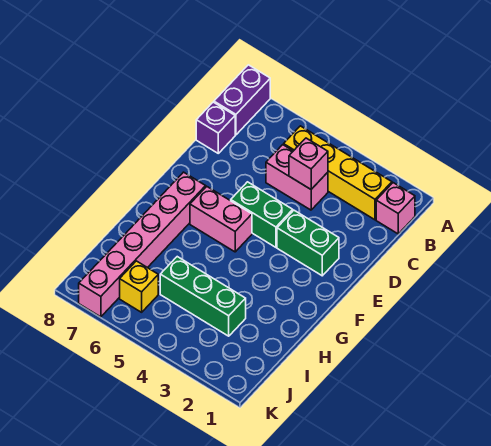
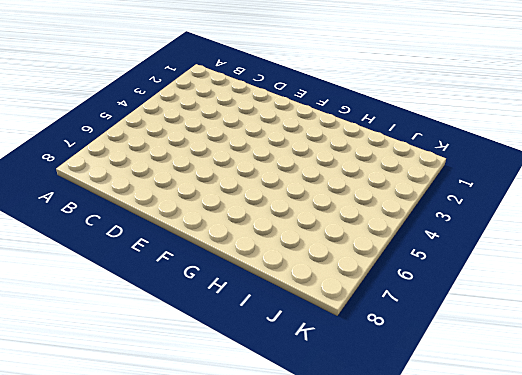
none -> purple brick A8:B8 level 1
none -> pink brick B1 level 1
none -> yellow brick B2:B5 level 1

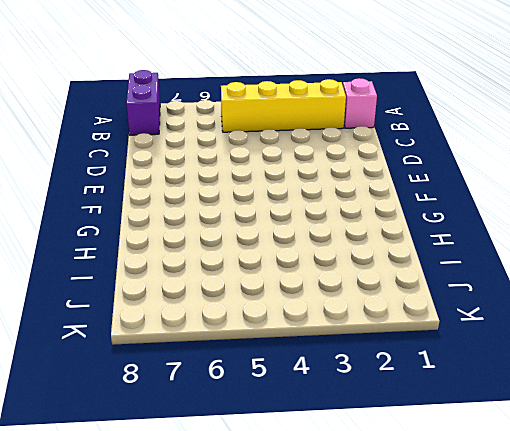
none -> pink brick C4:C5 level 1
none -> purple brick C8 level 1
none -> green brick E2:E3 level 1

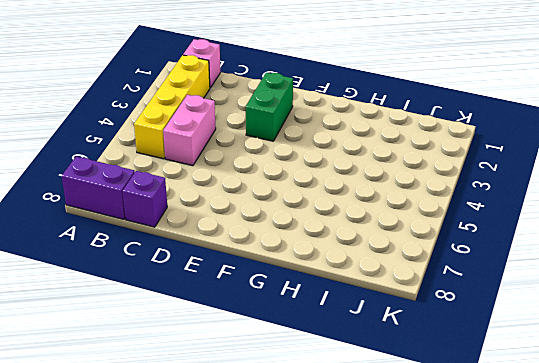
none -> green brick E4:E5 level 1
none -> pink brick F5:F6 level 1
none -> pink brick F7:K7 level 1

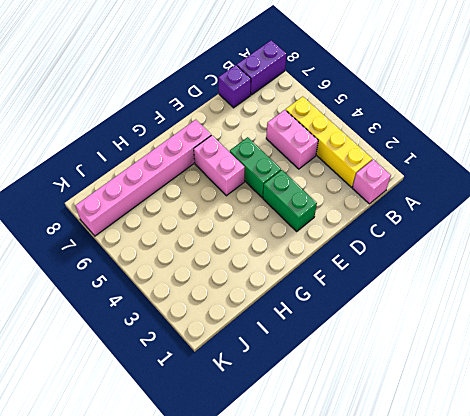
none -> green brick I3:I5 level 1
none -> yellow brick J6 level 1
none -> pink brick C4 level 2

